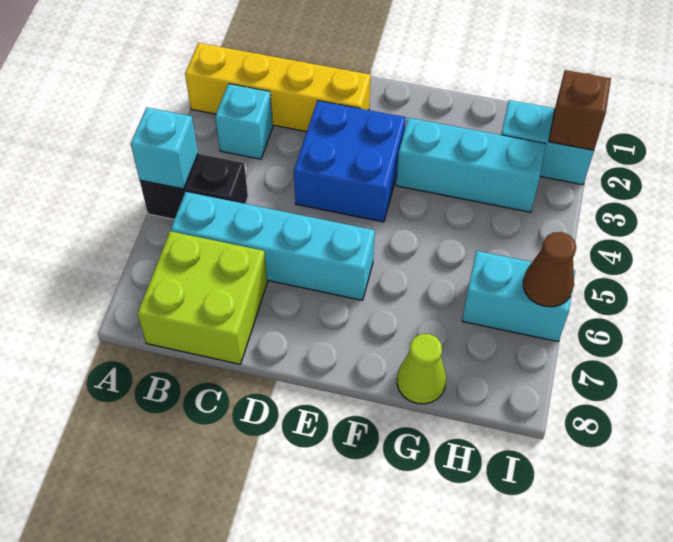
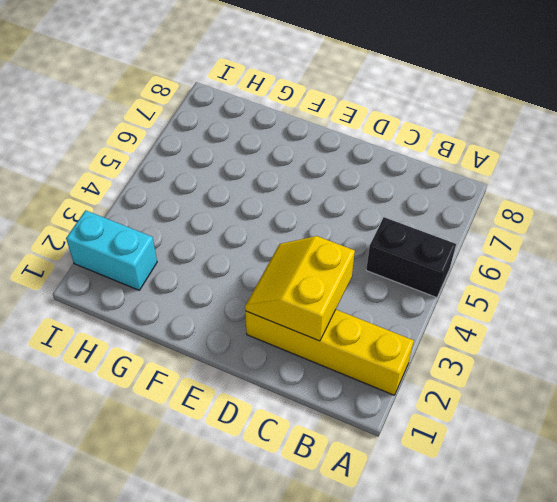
yellow slope C2:D3 level 2 top C -> none
none -> cyan brick B3 level 1
none -> cyan brick B6:E6 level 1
none -> lime brick B7:C8 level 1

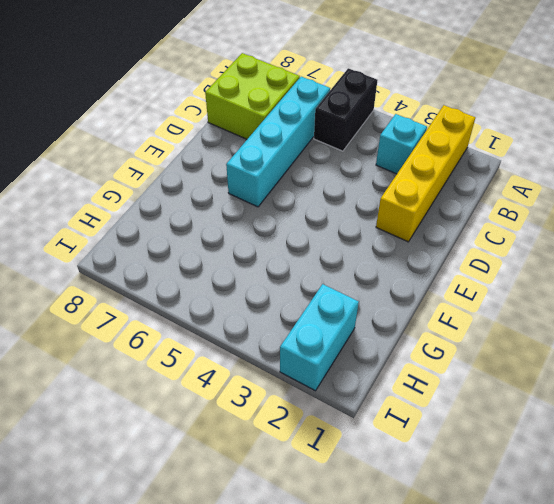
none -> blue brick D3:E4 level 1
none -> cyan brick F3:H3 level 1
none -> lime cone G8 level 1

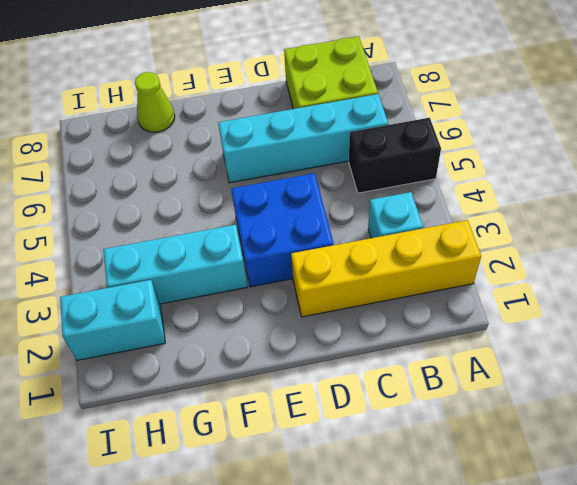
none -> cyan brick H6:I6 level 1
none -> cyan brick A5 level 2
none -> brown brick I2 level 2

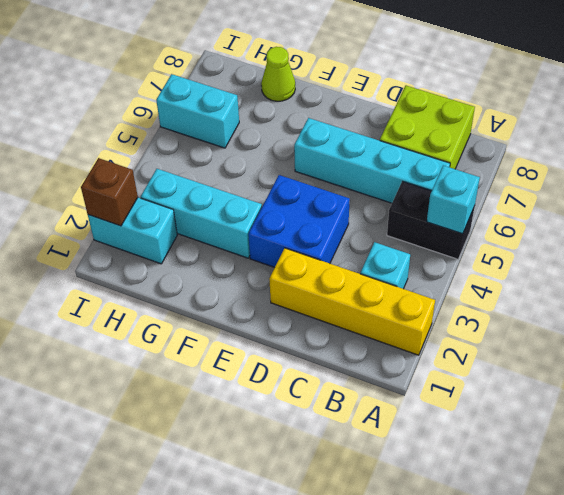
none -> brown cone I6 level 2

